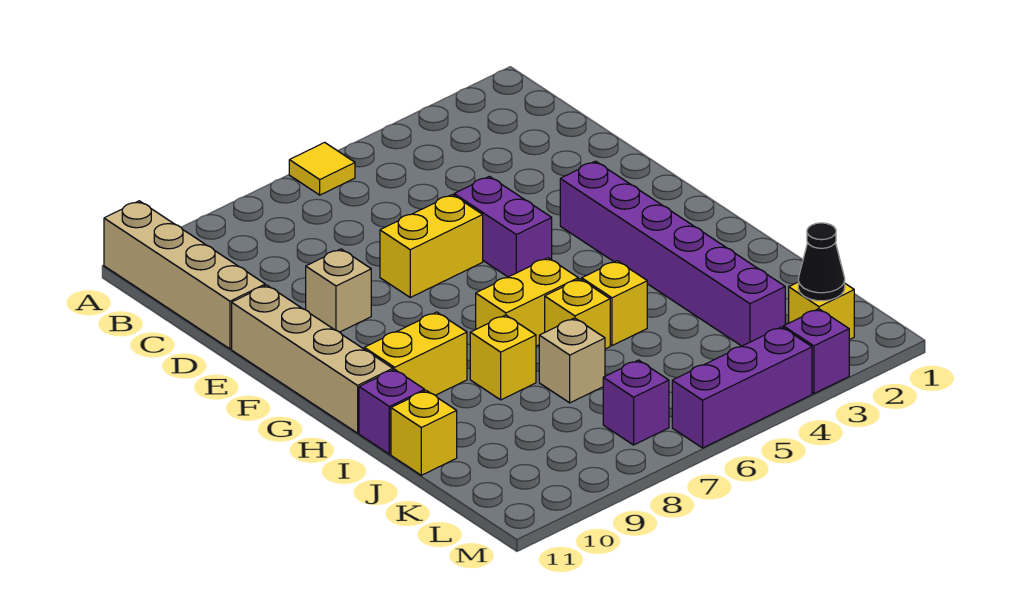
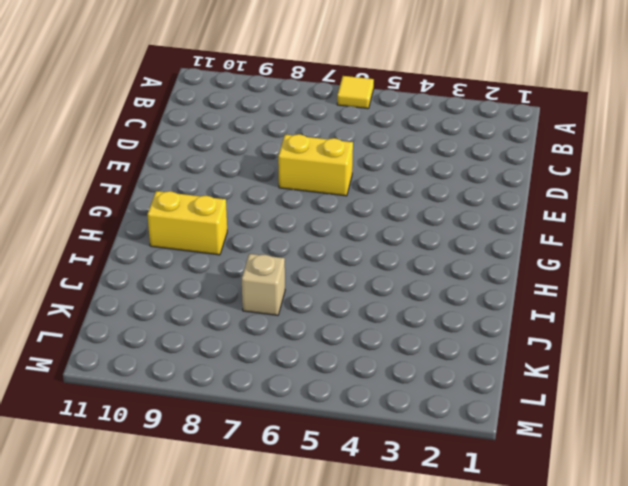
none -> tan brick A11:D11 level 1
none -> purple brick E5:F5 level 1
none -> tan brick E9 level 1

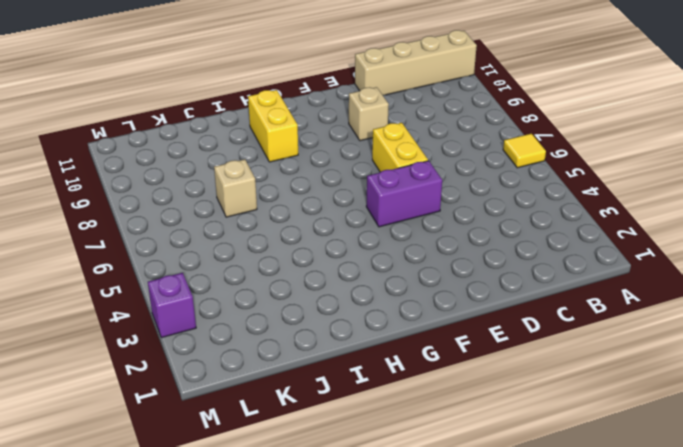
none -> tan brick E11:H11 level 1
none -> purple brick F3:K3 level 1
none -> yellow brick H6:H7 level 1

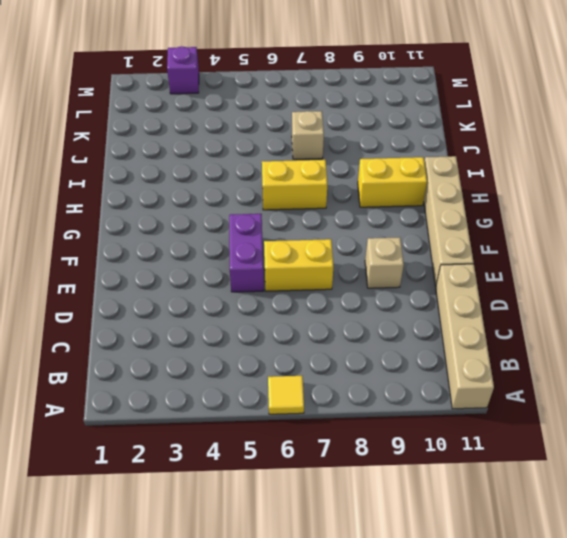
none -> purple brick F3:K3 level 1
none -> yellow brick I5 level 1
none -> yellow brick I6 level 1

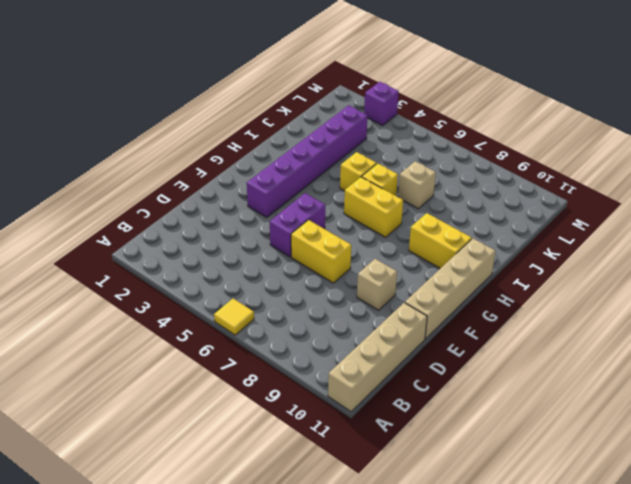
none -> yellow brick I8 level 1
none -> purple brick I11 level 1
none -> yellow brick J11 level 1

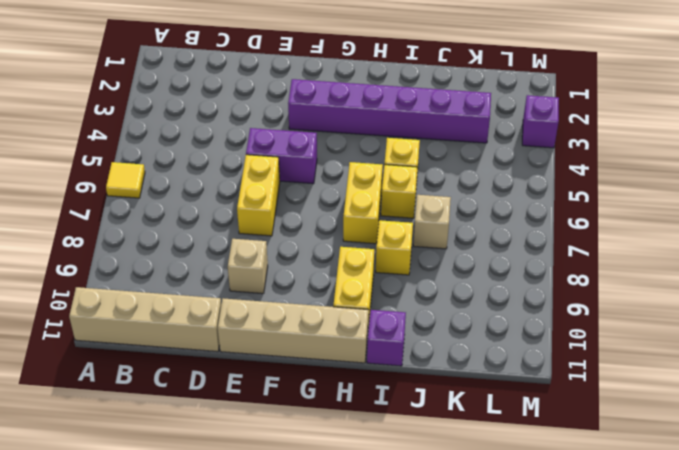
none -> yellow brick J11 level 1
none -> yellow brick L2 level 1
none -> purple brick L7 level 1

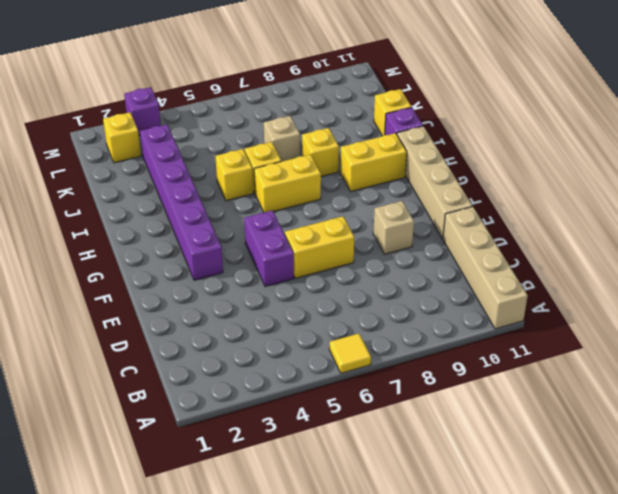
none -> purple brick L7 level 1
none -> purple brick M4:M6 level 1
none -> black cone L2 level 2

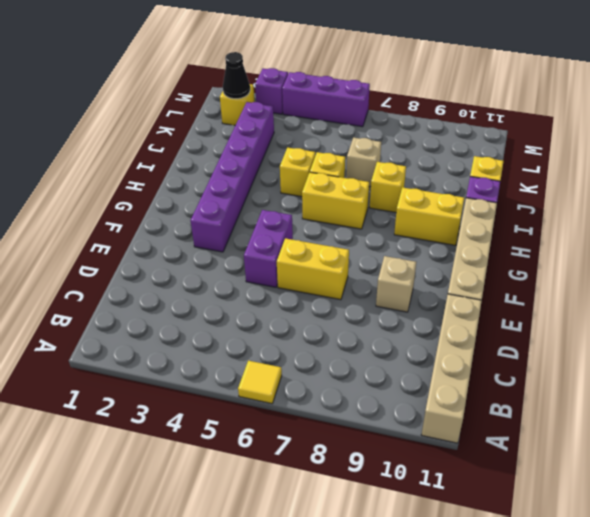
none -> purple brick L7 level 1

